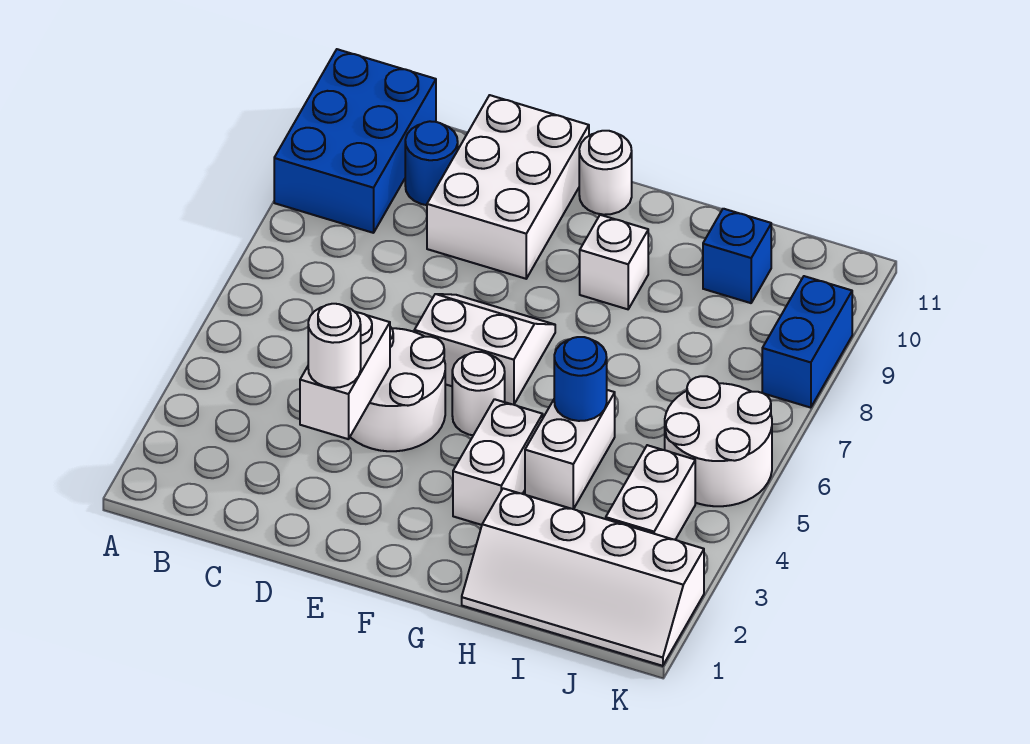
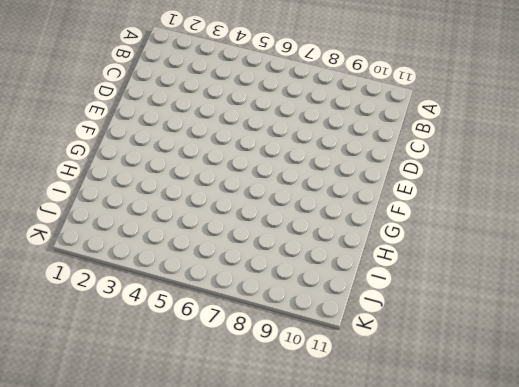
none -> blue brick A9:B11 level 1
none -> blue round brick C10 level 1
none -> white round brick D4:E5 level 1

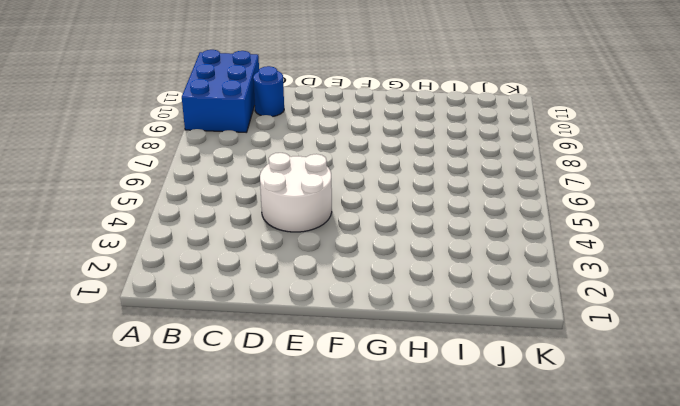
none -> white brick D9:E11 level 1
none -> white slope E6:F7 level 1 top 6
none -> white round brick F5 level 1

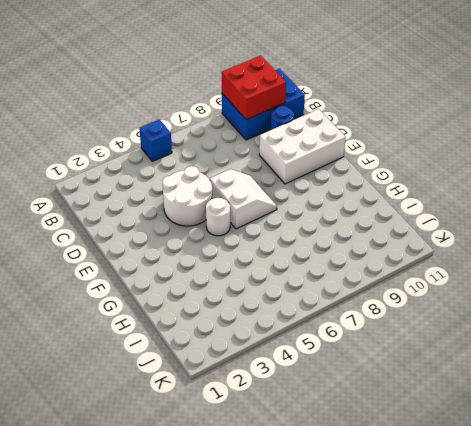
blue brick A5 level 1 -> blue brick I10 level 1
red brick A9:B10 level 2 -> none
none -> white round brick F11 level 1
none -> white brick G3:G4 level 1
none -> white brick G9 level 1

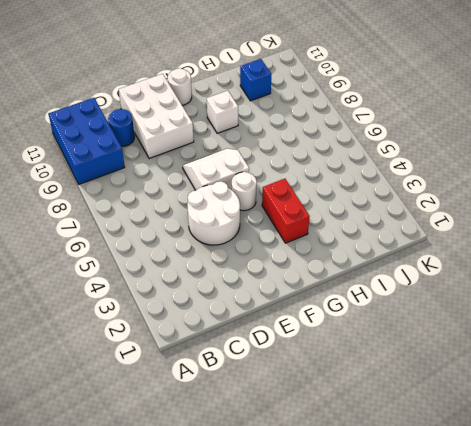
red brick G3:G4 level 1 -> white brick G3:G4 level 1
none -> white slope H1:K2 level 1 top 2
none -> white brick H4:H5 level 1
none -> white brick J3:J4 level 1

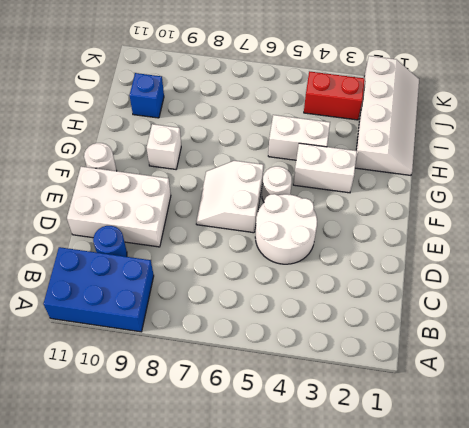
red brick J3:J4 level 1 -> white brick J3:J4 level 1
none -> white round brick J5:K6 level 1
none -> blue brick K8:K9 level 1
none -> white brick D3:D4 level 2

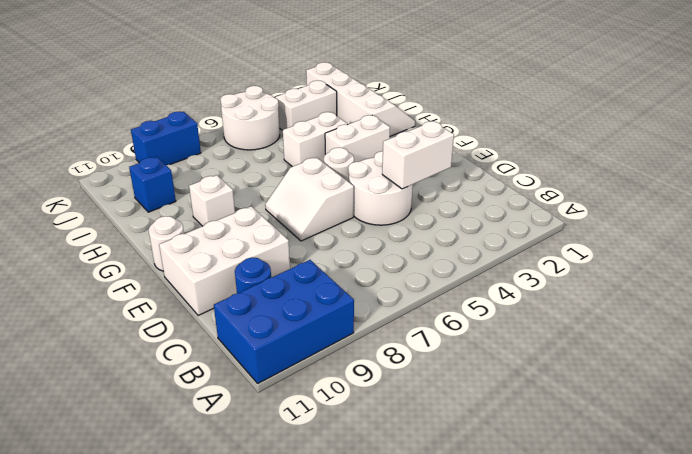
none -> blue round brick H5 level 2
none -> white round brick D3 level 3

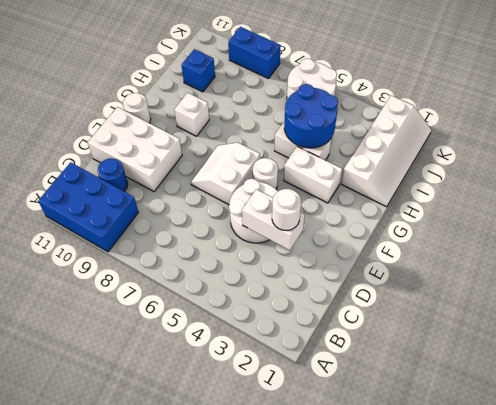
blue round brick H4:I5 level 2 -> blue round brick H5 level 2
none -> white brick J3:J4 level 1

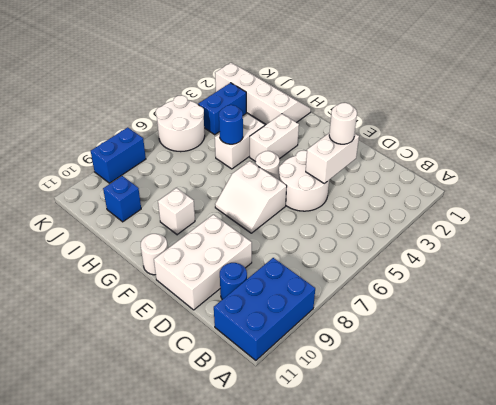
blue brick J3:J4 level 1 -> white brick J3:J4 level 1

